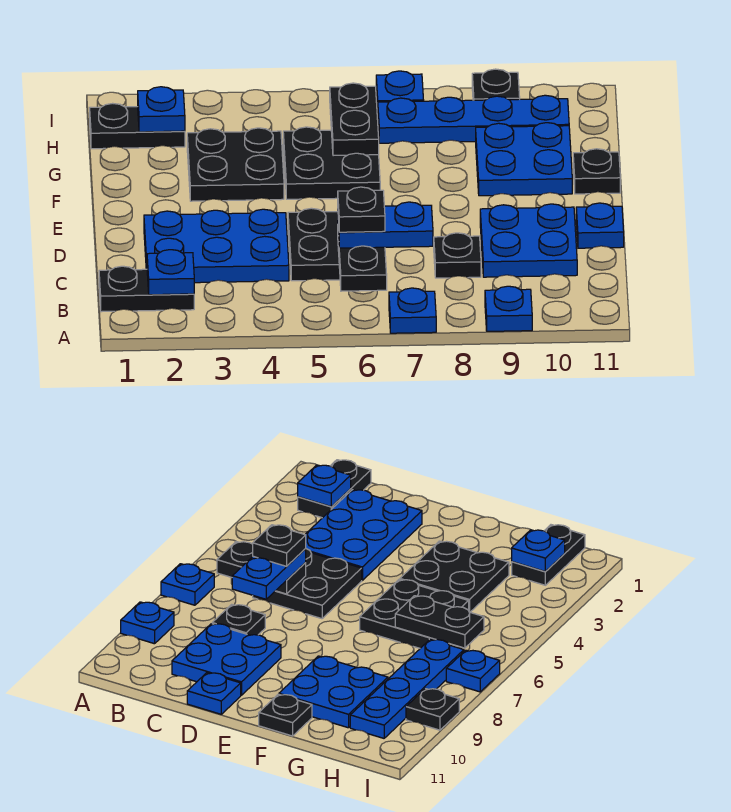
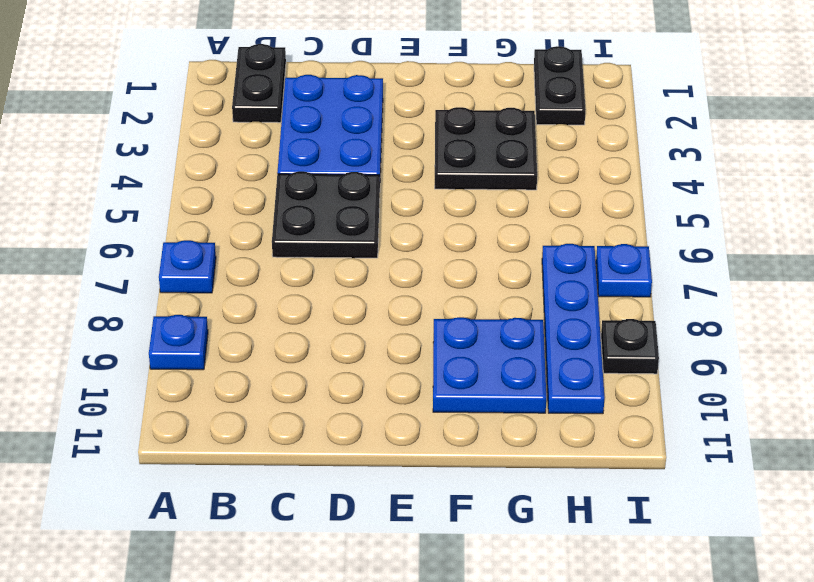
none -> black plate C8 level 1
none -> blue plate C9:D10 level 1
none -> blue plate D11 level 1

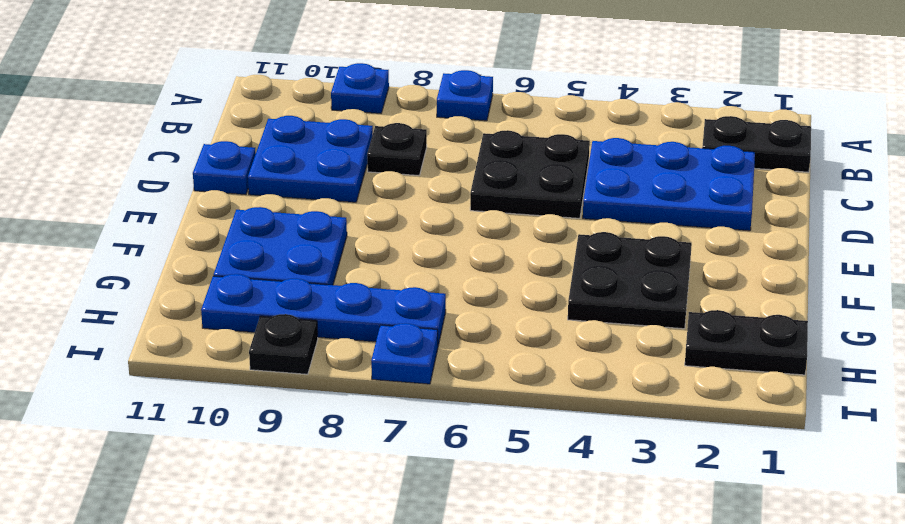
none -> black plate F5:G6 level 1
none -> black plate F11 level 1
none -> blue plate B2 level 2

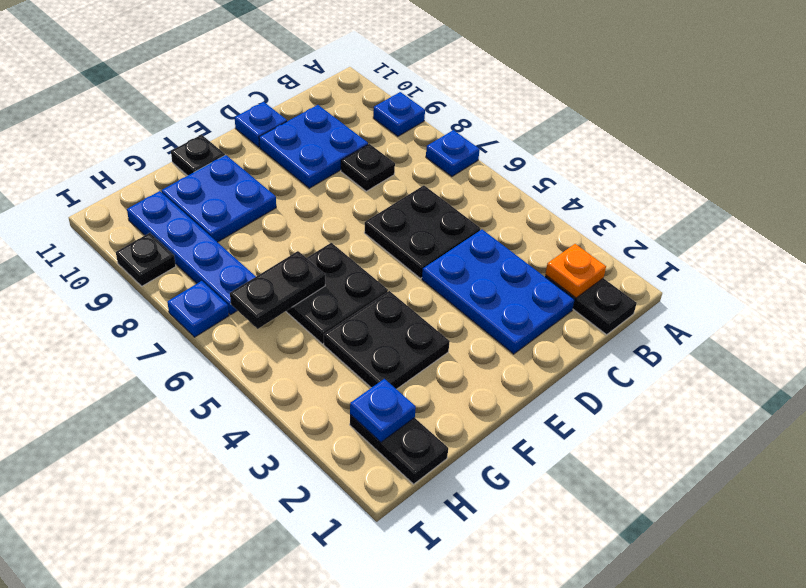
orange plate B2 level 2 -> blue plate B2 level 2
none -> black plate B6:C6 level 2
none -> blue plate C6:C7 level 3
none -> black plate C6 level 4

